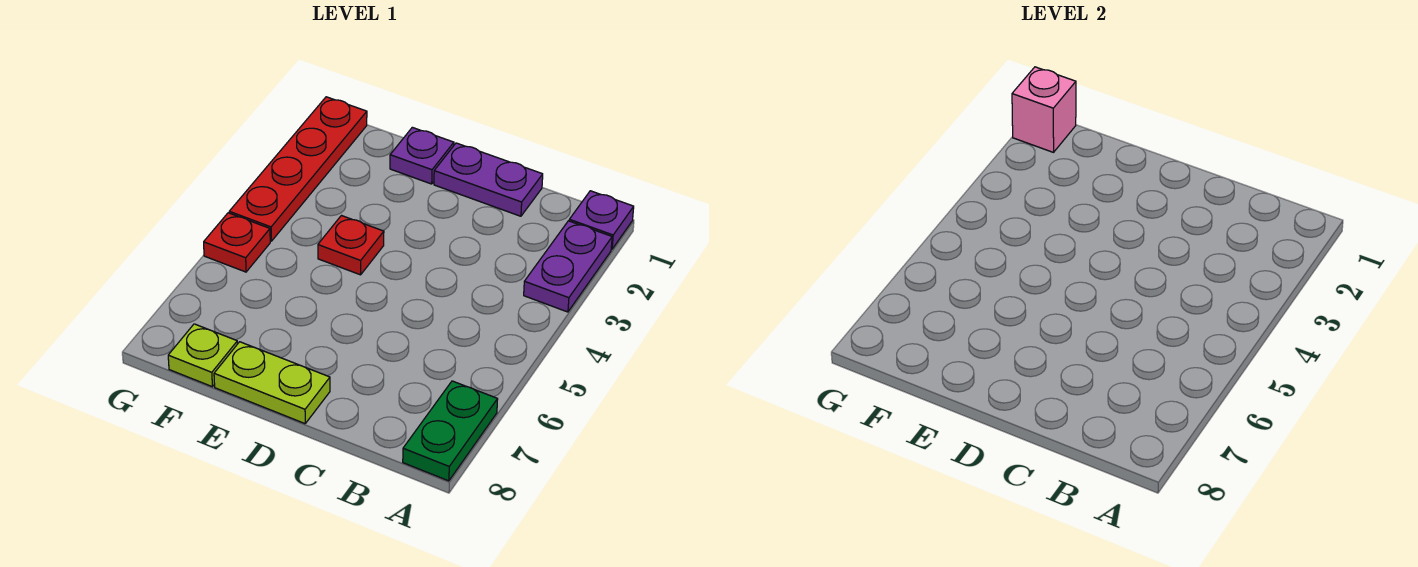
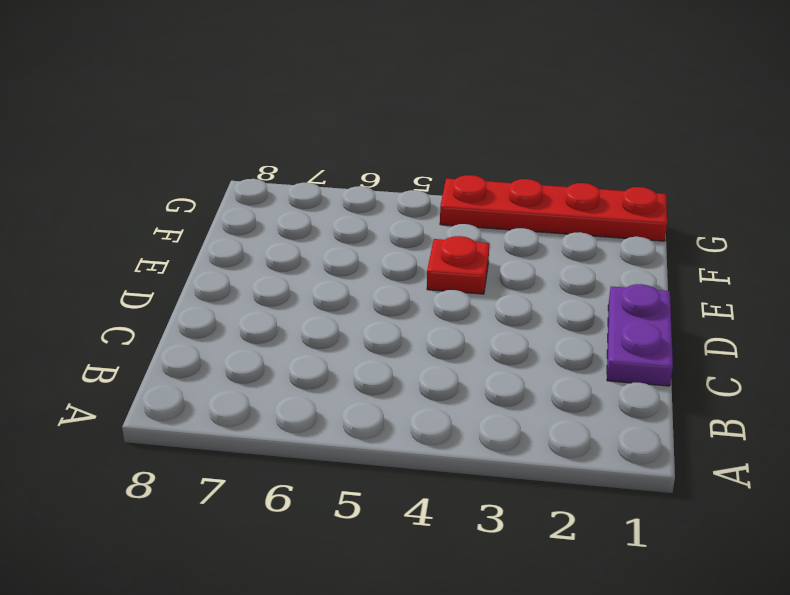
none -> purple plate A1 level 1
none -> purple plate A2:A3 level 1

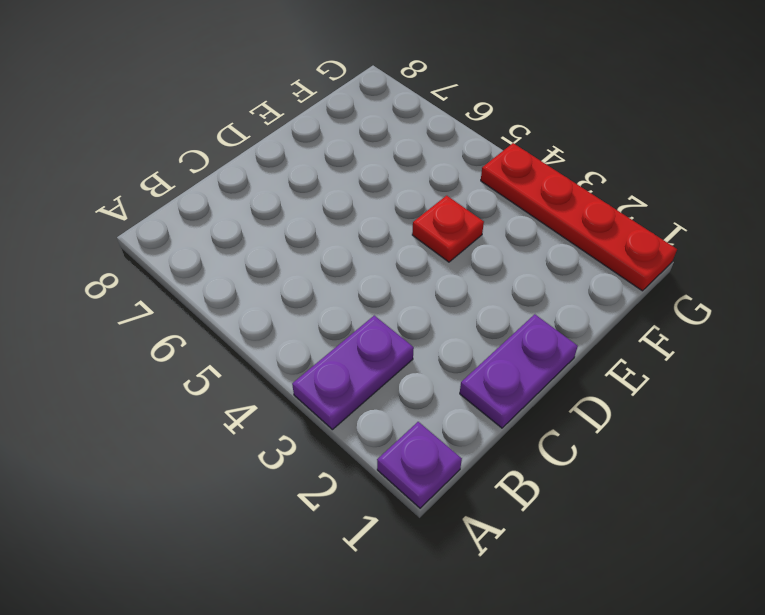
purple plate A3:B3 level 1 -> purple plate A2:A3 level 1
none -> green plate A7:A8 level 1
none -> lime plate D8:E8 level 1

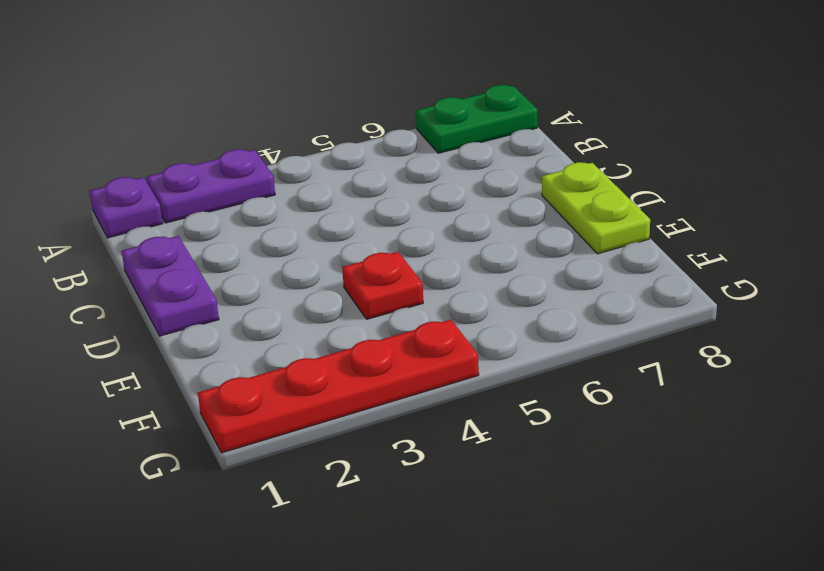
none -> purple plate E1 level 1
none -> lime plate F8 level 1

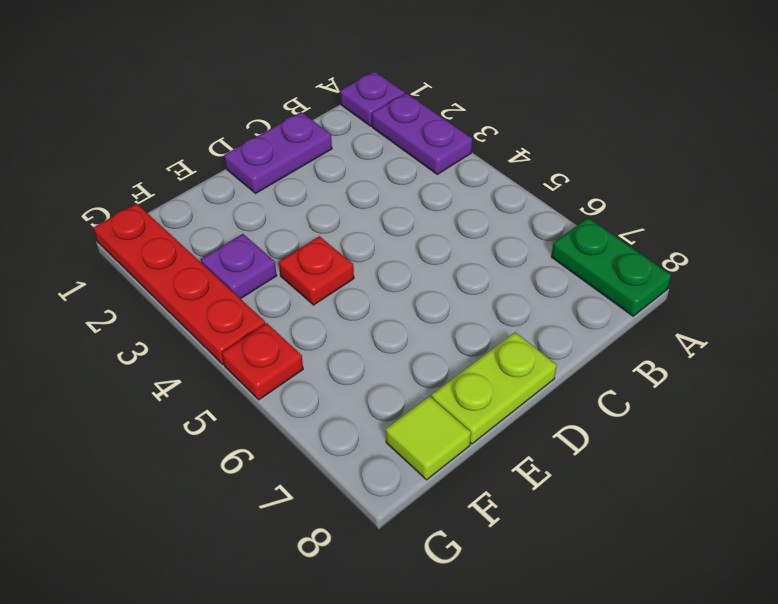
purple plate F3 level 1 -> purple plate E1 level 1
lime tile F8 level 1 -> lime plate F8 level 1
none -> pink brick G1 level 2

